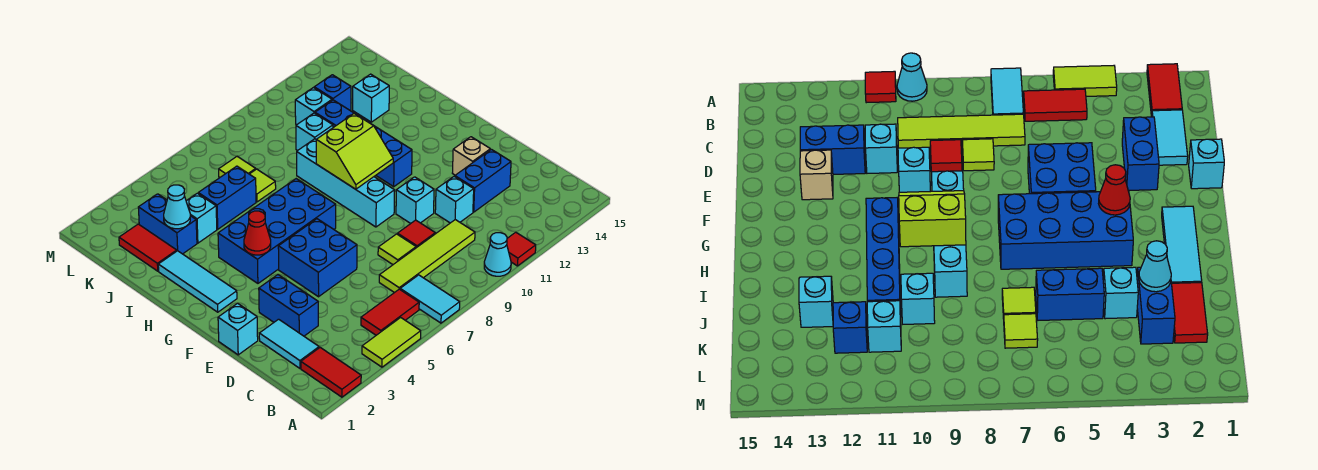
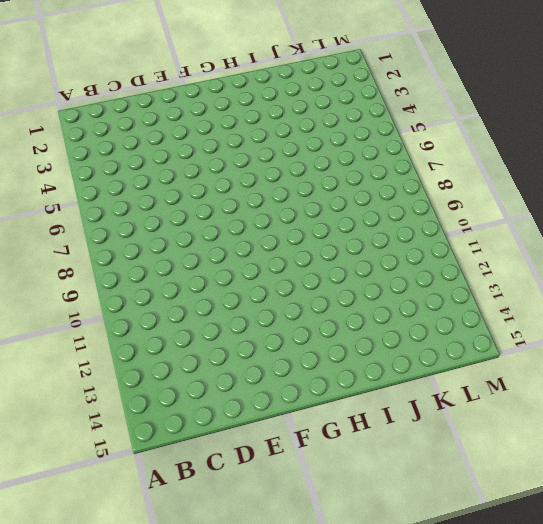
none -> red tile A2:B2 level 1
none -> lime tile A4:A5 level 1
none -> cyan tile A7:B7 level 1
none -> cyan cone A10 level 1

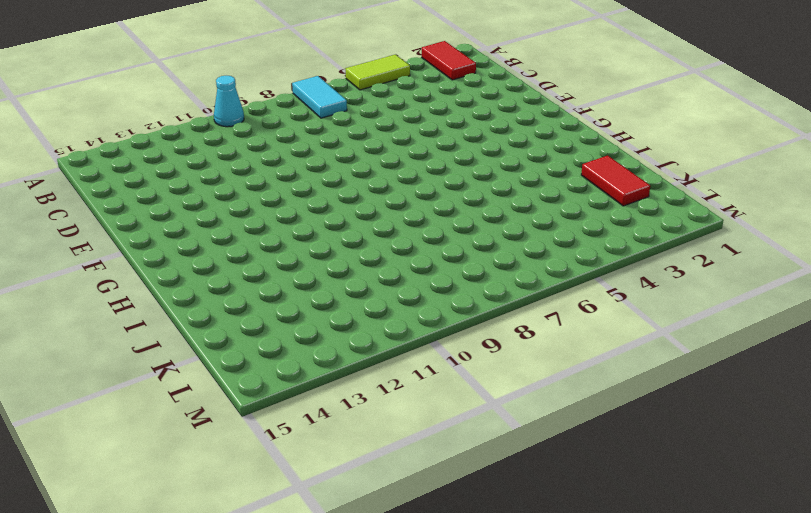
none -> red tile A11 level 1
none -> red tile B5:B6 level 1
none -> cyan tile C2:D2 level 1
none -> lime tile C7:C10 level 1

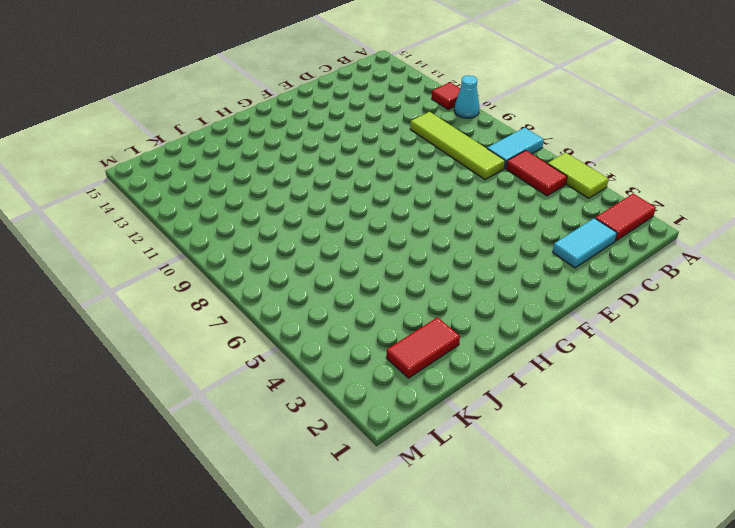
none -> blue brick D3:E3 level 1
none -> lime tile D8 level 1
none -> red tile D9 level 1
none -> cyan brick D11 level 1

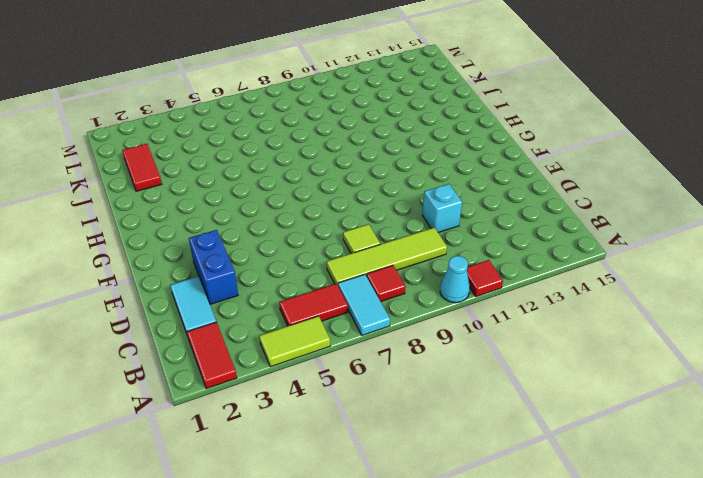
red tile B8 level 1 -> red tile D9 level 1
none -> blue brick D12:D13 level 1
none -> cyan brick E1 level 1
none -> blue brick E5:F6 level 1
none -> cyan brick E10 level 1

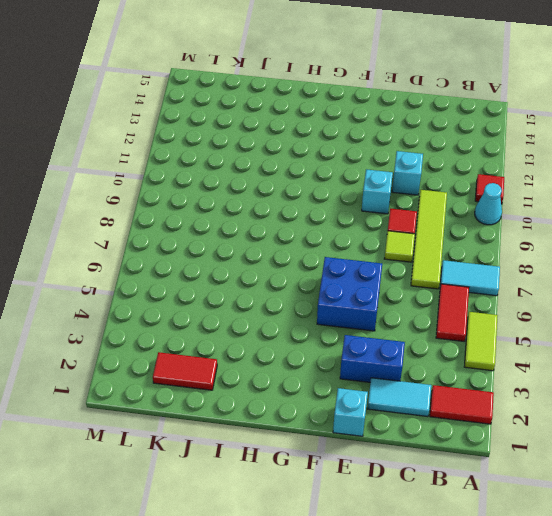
none -> blue brick D12:D13 level 1
none -> tan brick E13 level 1
none -> cyan brick F9:I9 level 1
none -> cyan tile G2:I2 level 1

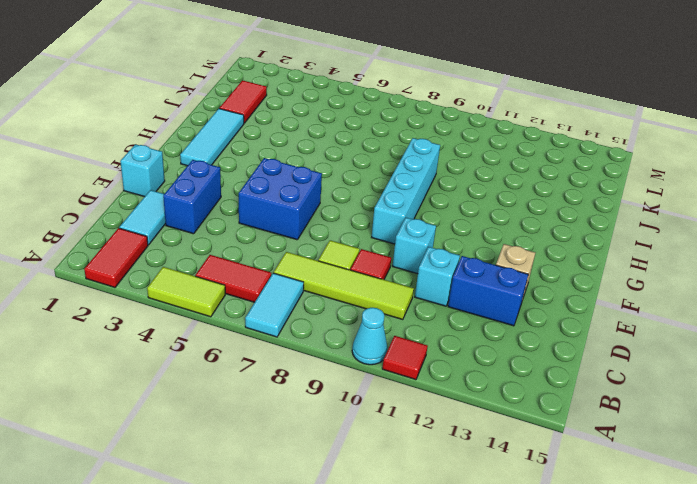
none -> blue brick G4:H7 level 1
none -> blue brick G11:J11 level 1
none -> blue brick J3:K3 level 1
none -> cyan brick J4 level 1

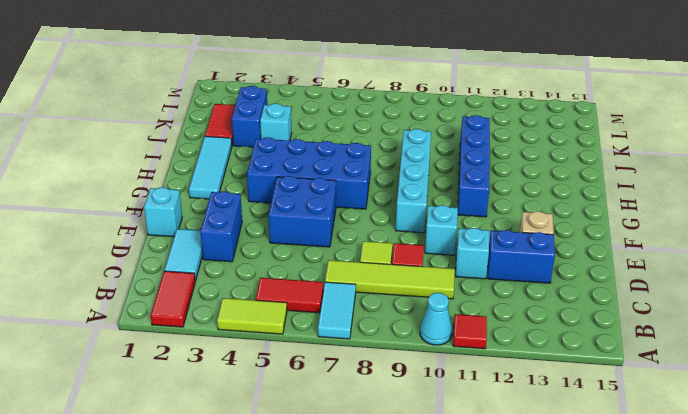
none -> blue brick J5:J6 level 1
none -> lime tile J7 level 1
none -> cyan brick J10 level 1
none -> cyan brick J13 level 1

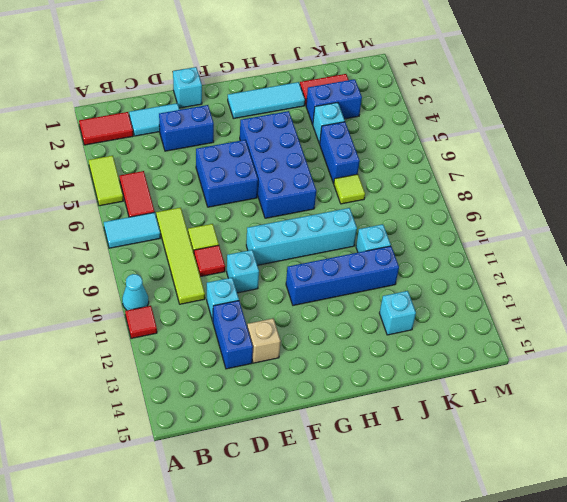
none -> lime tile K7 level 1
none -> cyan brick K11 level 1
none -> blue brick K12 level 1
none -> red cone G4 level 2

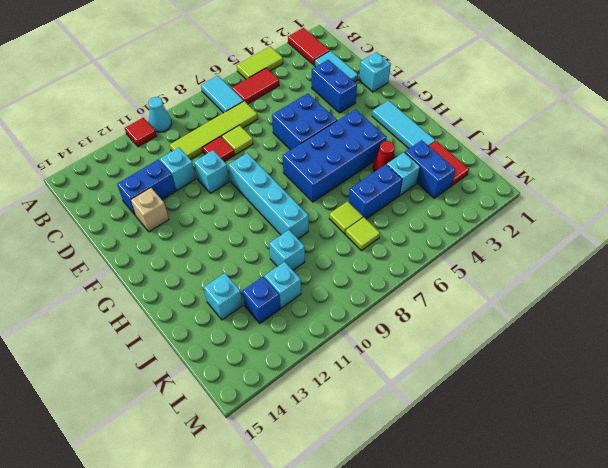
red cone I4 level 1 -> red cone G4 level 2
none -> blue brick G11:J11 level 1
none -> lime slope G9:H10 level 2 top H
none -> cyan cone J3 level 2

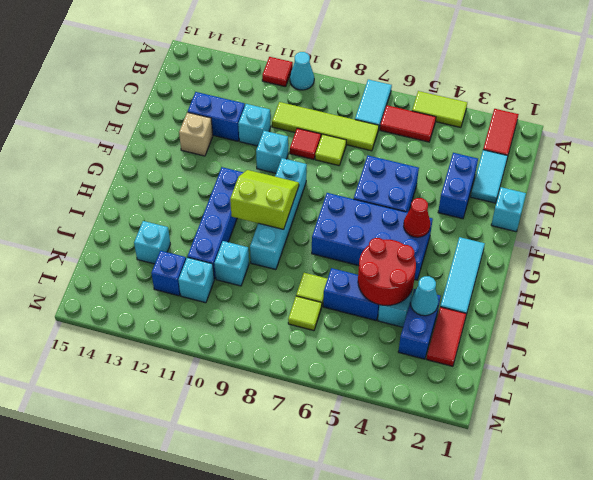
red round brick I4:J5 level 2 -> none

